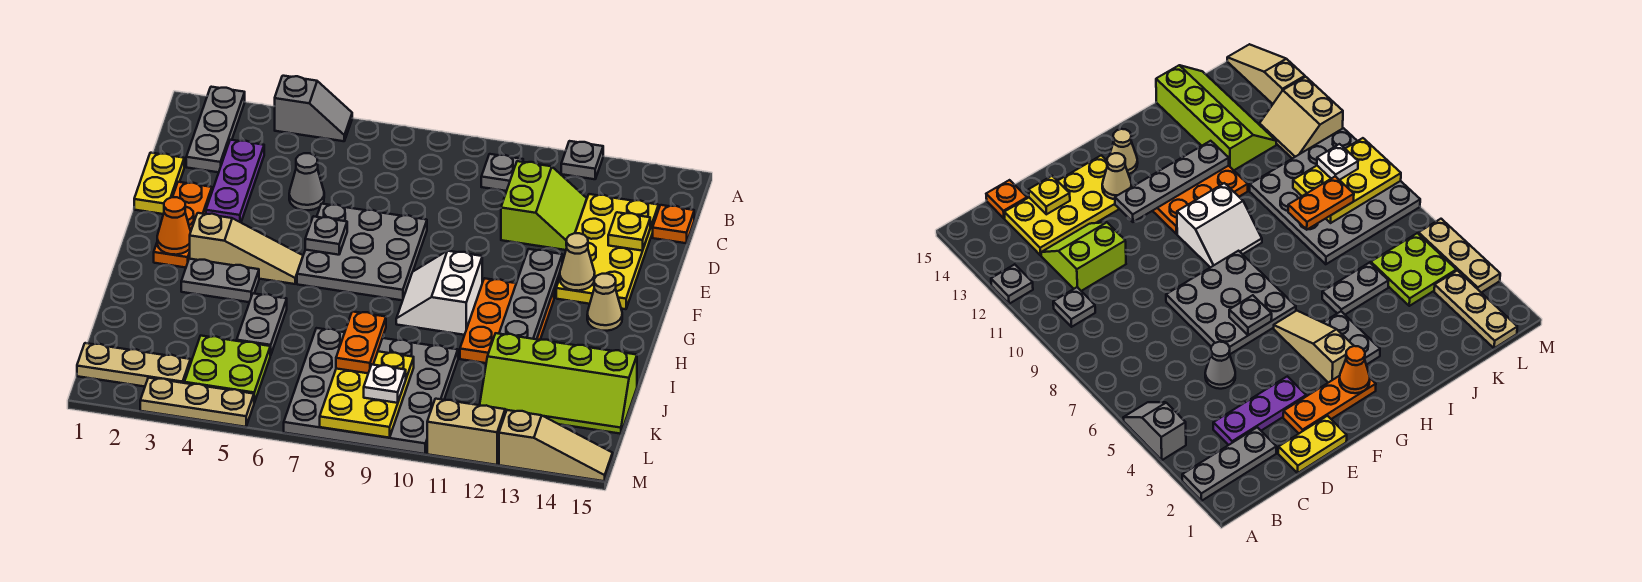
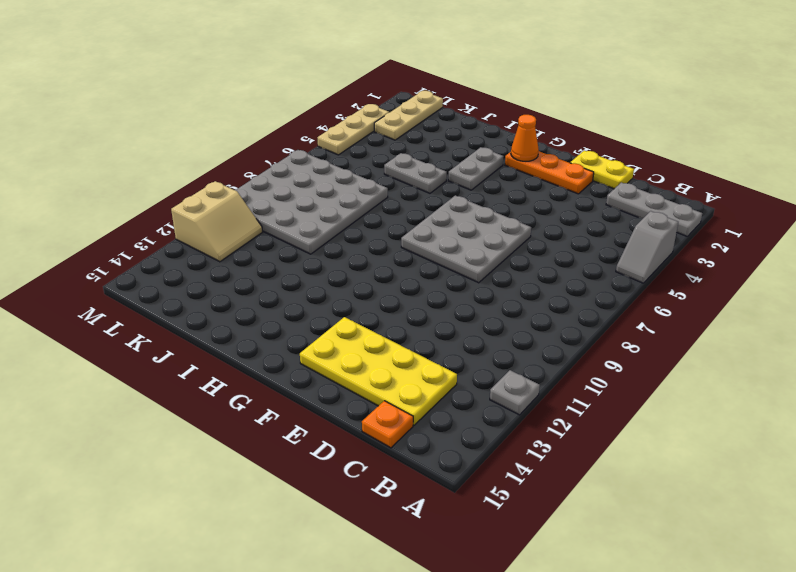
none -> grey plate B10 level 1
none -> purple plate C3:E3 level 1
none -> lime slope C11:D12 level 1 top 11
none -> grey cone D5 level 1

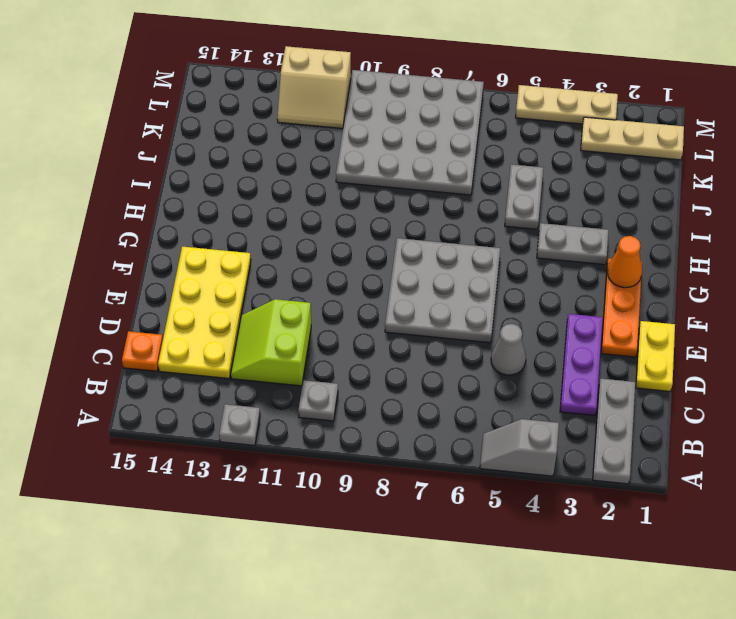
none -> tan slope G3:G5 level 1 top 3
none -> white slope G9:H10 level 1 top 10
none -> orange plate G11:I12 level 1
none -> tan cone G14 level 1

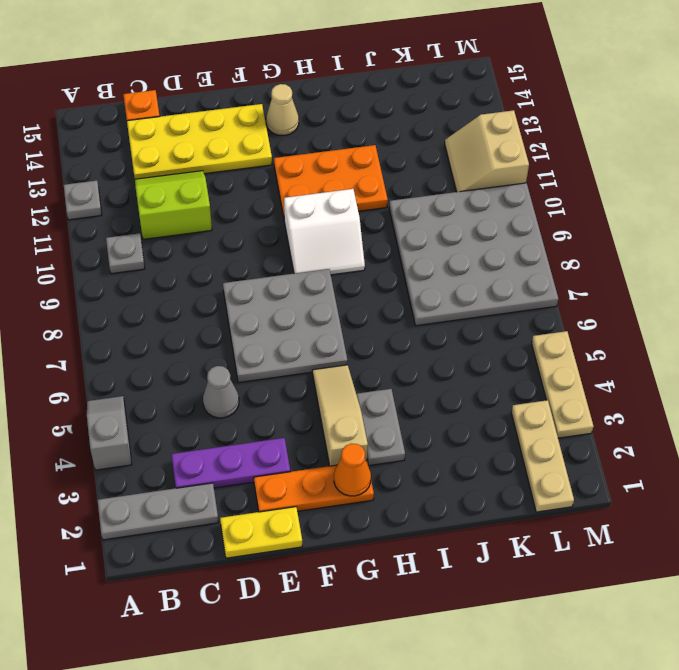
none -> grey plate I5:J5 level 1
none -> lime slope J12:K15 level 1 top J
none -> lime plate K4:L5 level 1
none -> tan slope M13:M15 level 1 top 13

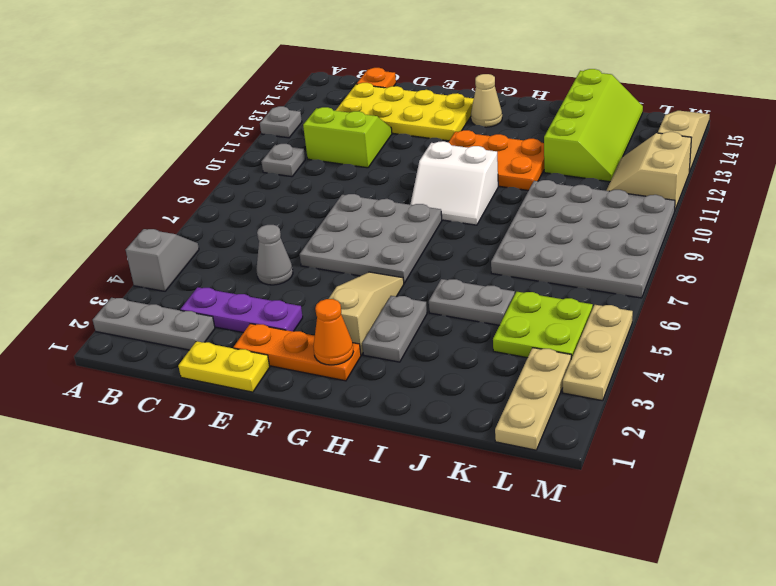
none -> yellow plate D14 level 2
none -> grey plate F6 level 2
none -> grey plate F12:I12 level 2
none -> tan cone F13 level 2

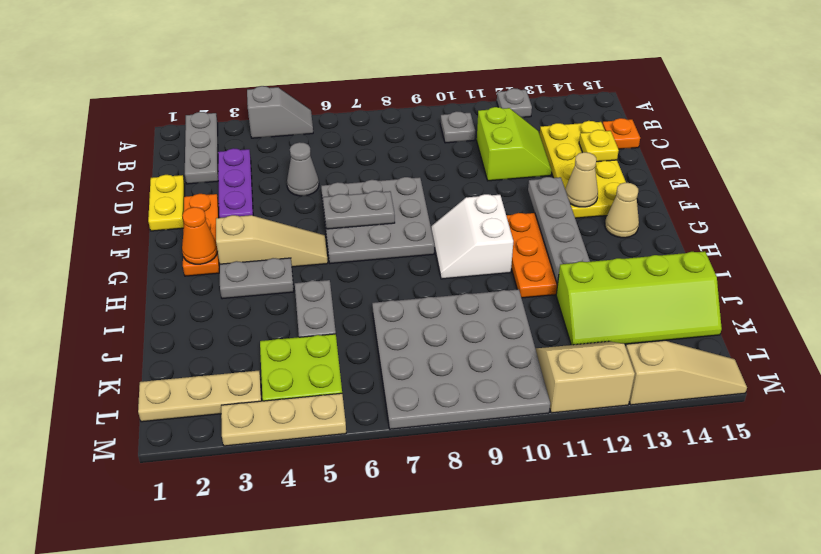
grey plate F6:F7 level 2 -> grey plate F6 level 2
none -> yellow plate K8:M9 level 2
none -> orange plate J8:K8 level 3
none -> white plate L9 level 3

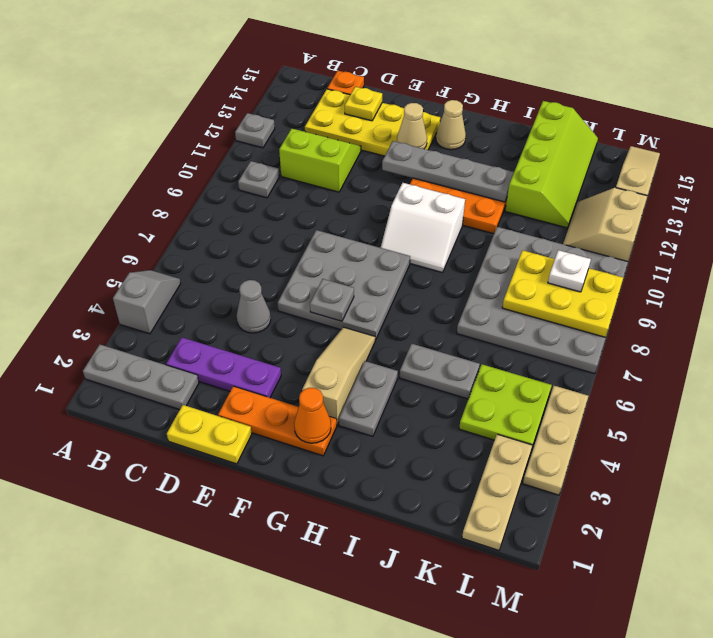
none -> orange plate J8:K8 level 3

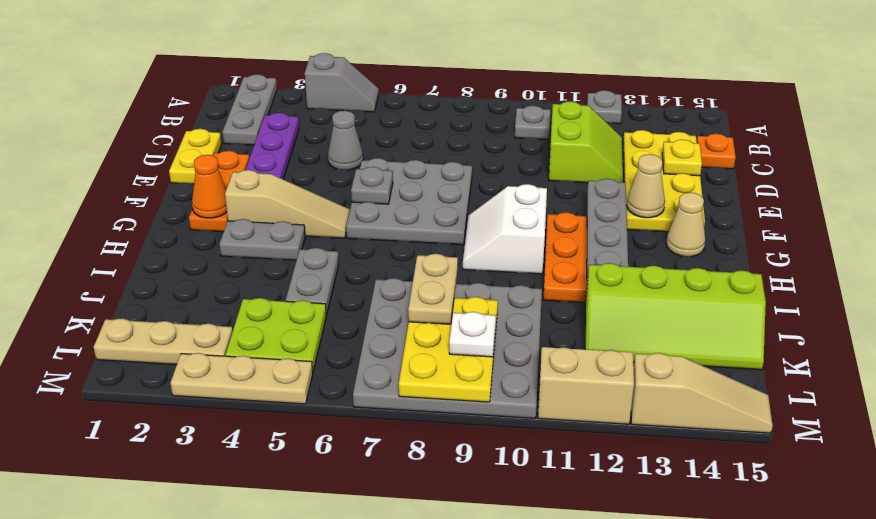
tan plate J8:K8 level 3 -> orange plate J8:K8 level 3

